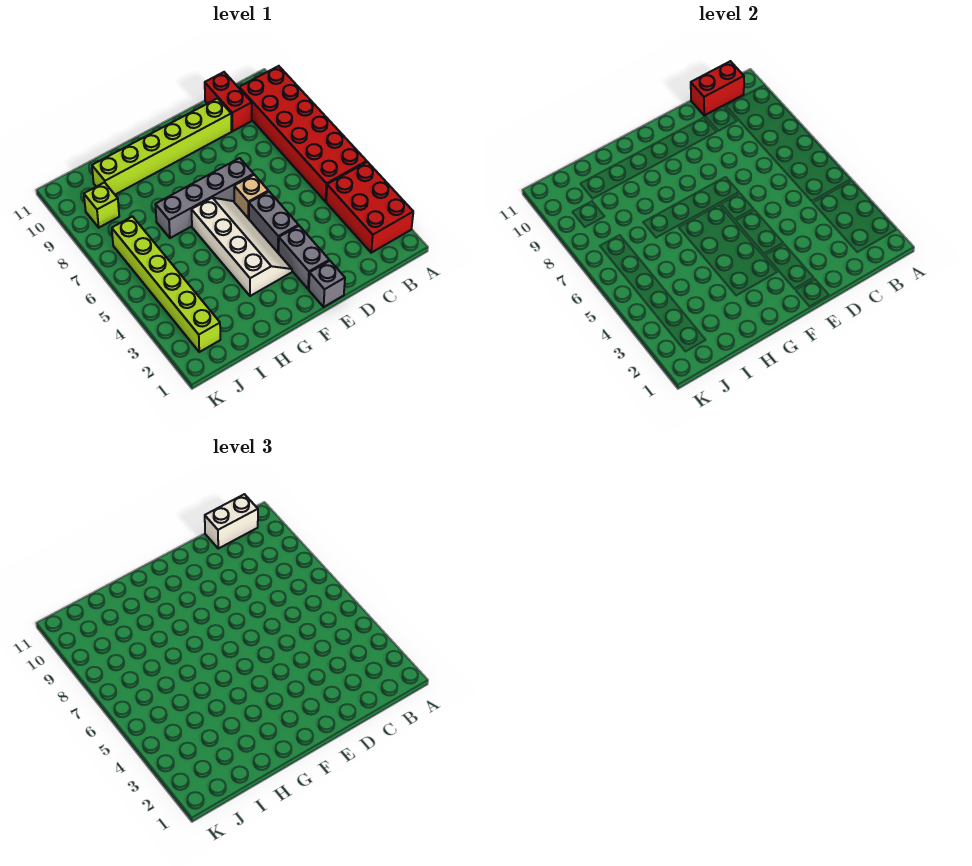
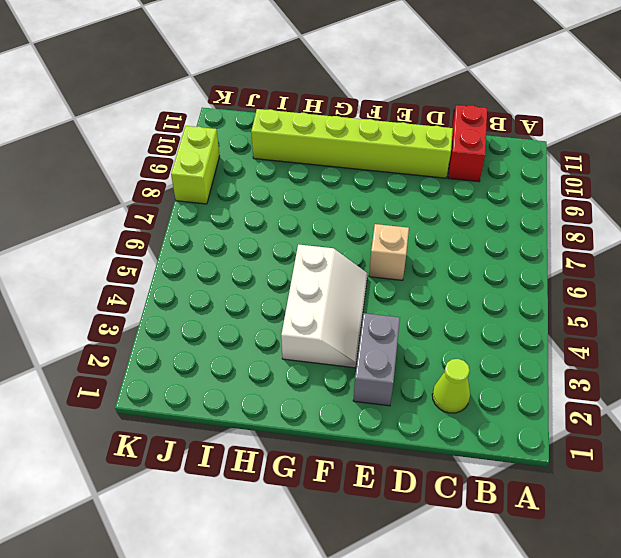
lime cone C2 level 1 -> none
white slope F3:G5 level 1 top G -> white slope F3:G6 level 1 top G
lime brick K8:K9 level 1 -> none
none -> red brick A2:B4 level 1
none -> red brick A5:B10 level 1
none -> grey brick E1 level 1

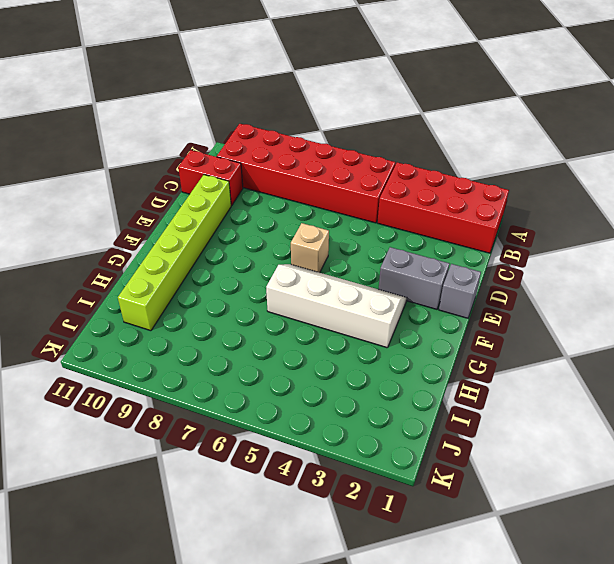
red brick A1:B4 level 1 -> red brick A2:B4 level 1
none -> grey brick E4:E5 level 1
none -> grey brick E7:H7 level 1
none -> lime brick J2:J7 level 1

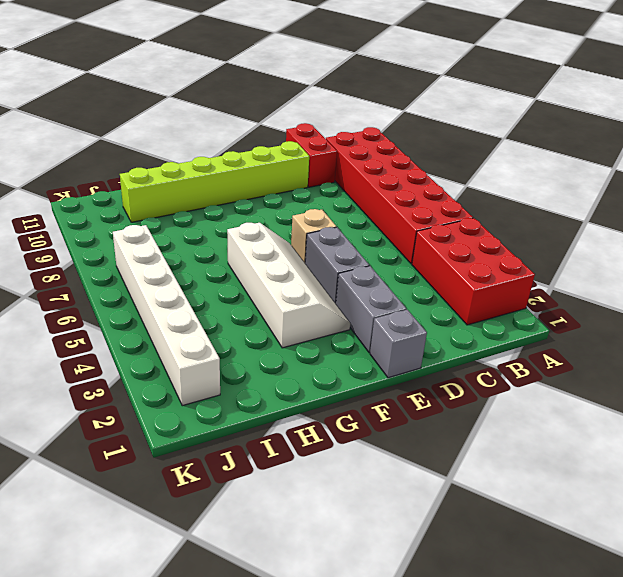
white brick J2:J7 level 1 -> lime brick J2:J7 level 1
none -> grey brick E7:H7 level 1
none -> lime brick J9 level 1
none -> red brick B11:C11 level 2

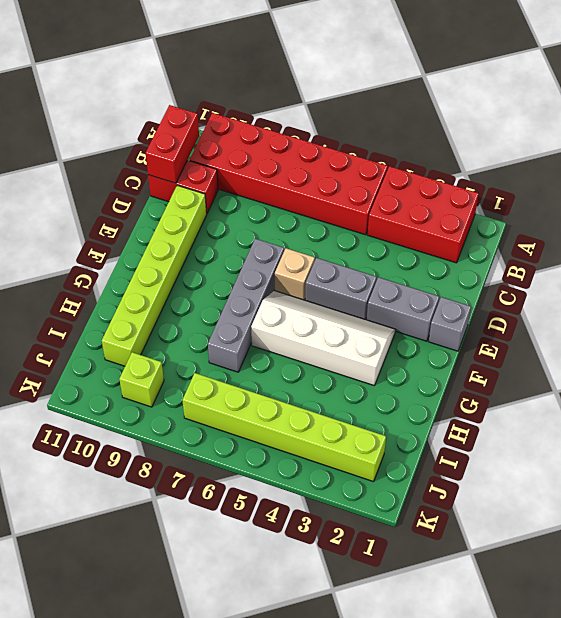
none -> white brick B11:C11 level 3

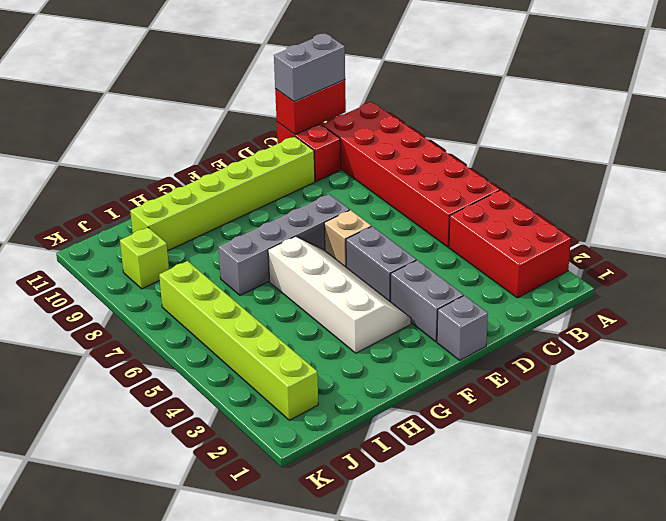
grey brick B11:C11 level 3 -> white brick B11:C11 level 3

